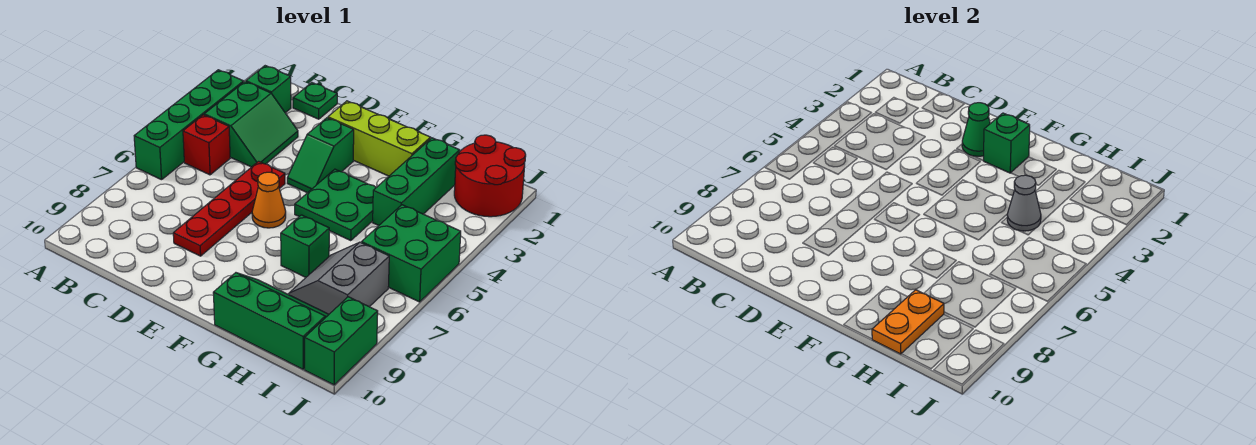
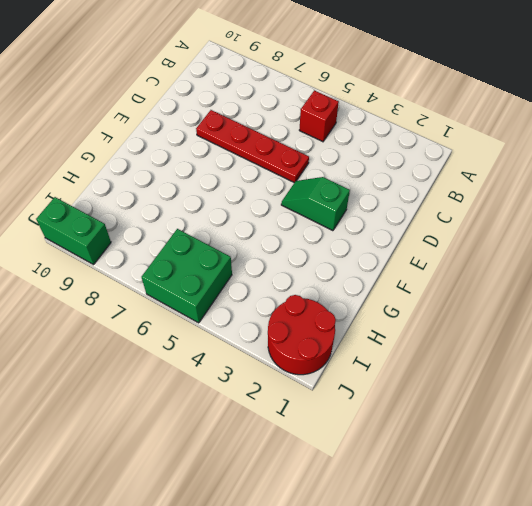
none -> green brick A3:A6 level 1
none -> green brick B2 level 1
none -> green slope B3:C4 level 1 top B

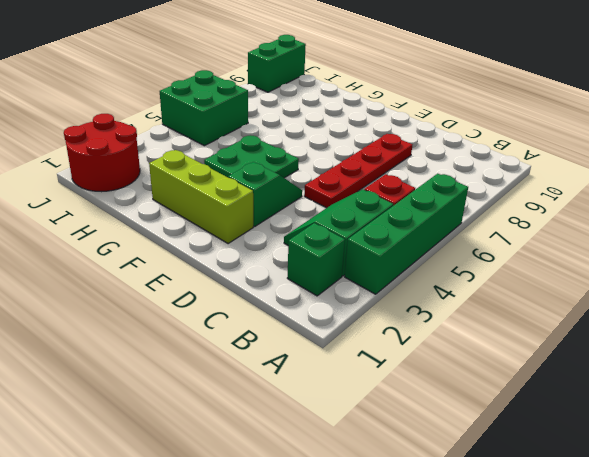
none -> green plate C1 level 1
none -> orange cone E6 level 1
none -> green brick G7 level 1

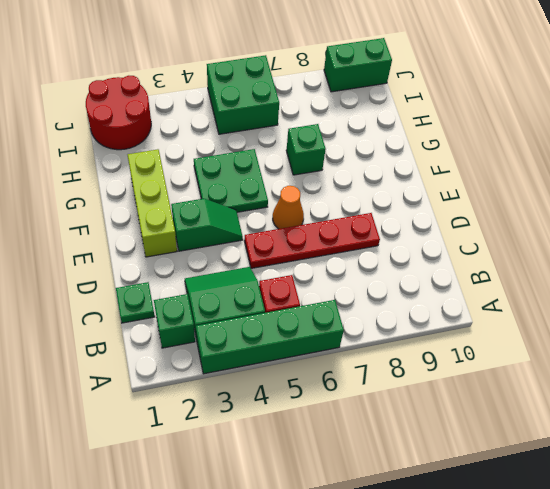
none -> green slope G9:I10 level 1 top 10
none -> green brick H2:H4 level 1
none -> grey slope H7:I8 level 1 top I

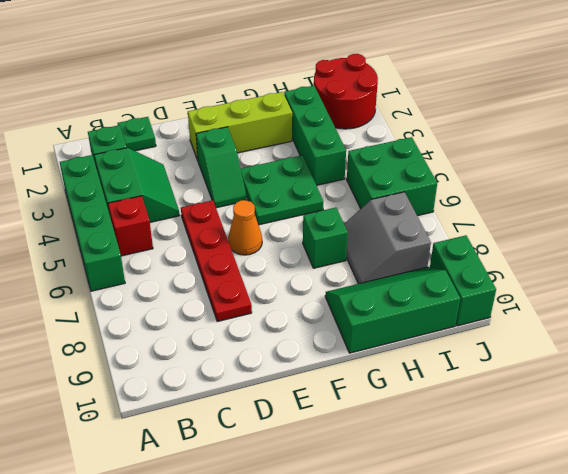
none -> green cone E2 level 2
none -> green brick F2 level 2
none -> grey cone H4 level 2

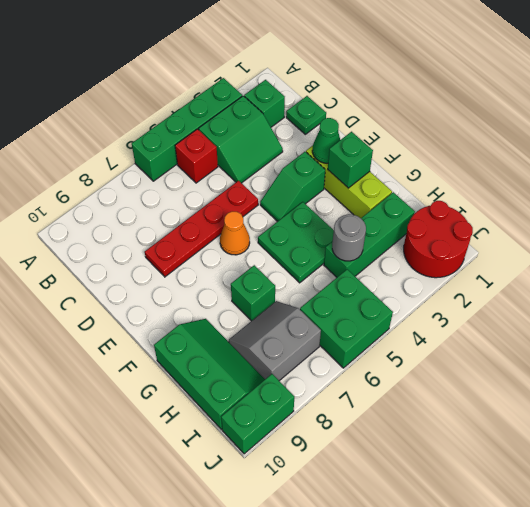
grey round brick H4 level 2 -> grey cone H4 level 2
none -> orange plate H9:H10 level 2

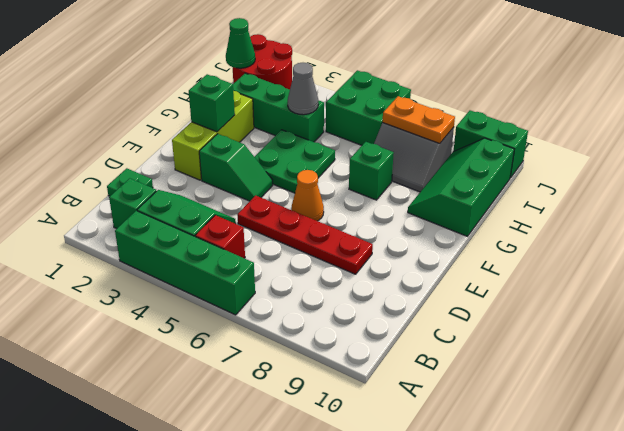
green cone I1 level 2 -> green cone E2 level 2
orange plate I7:I8 level 2 -> orange plate H9:H10 level 2

